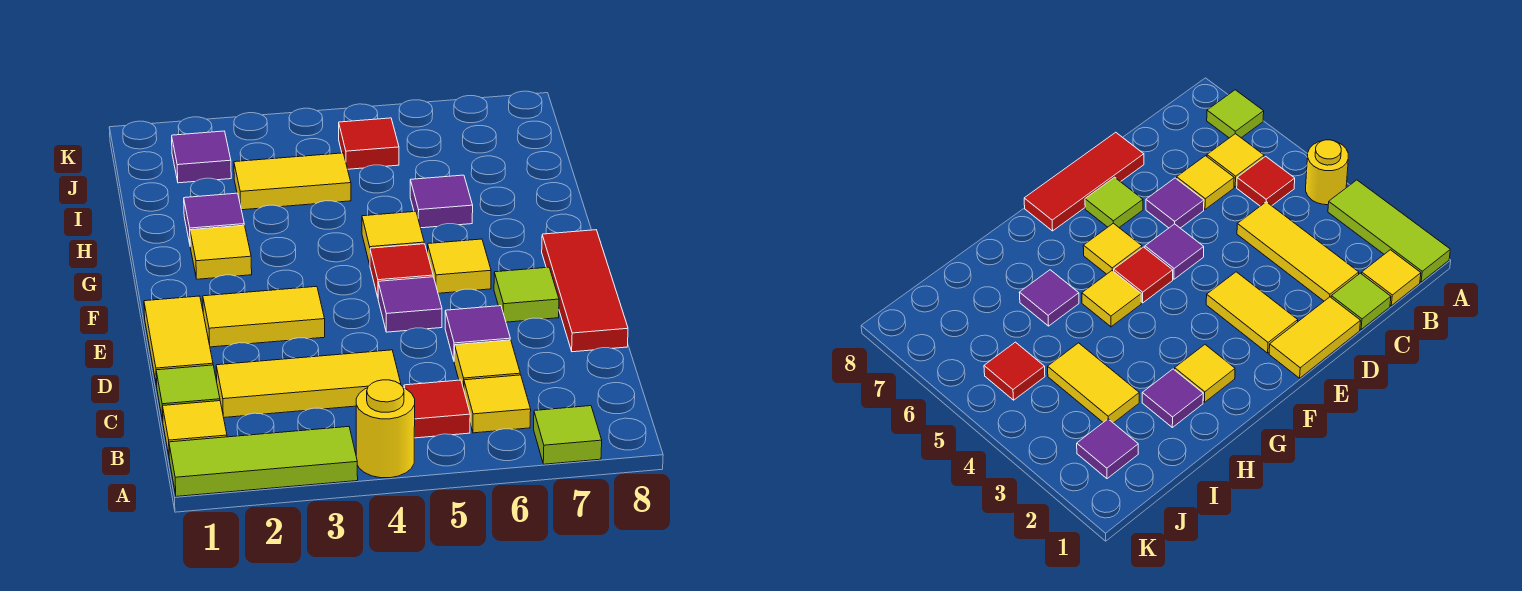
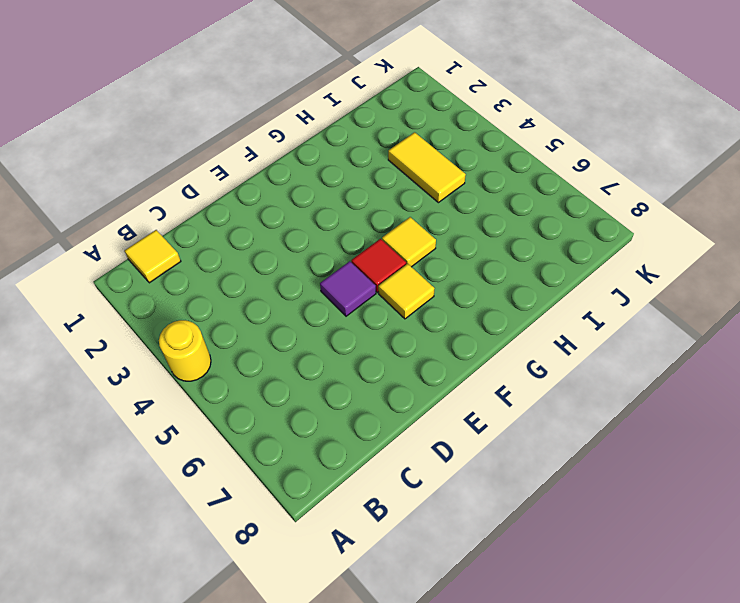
none -> lime tile A1:A3 level 1
none -> lime tile A7 level 1
none -> red tile B5 level 1

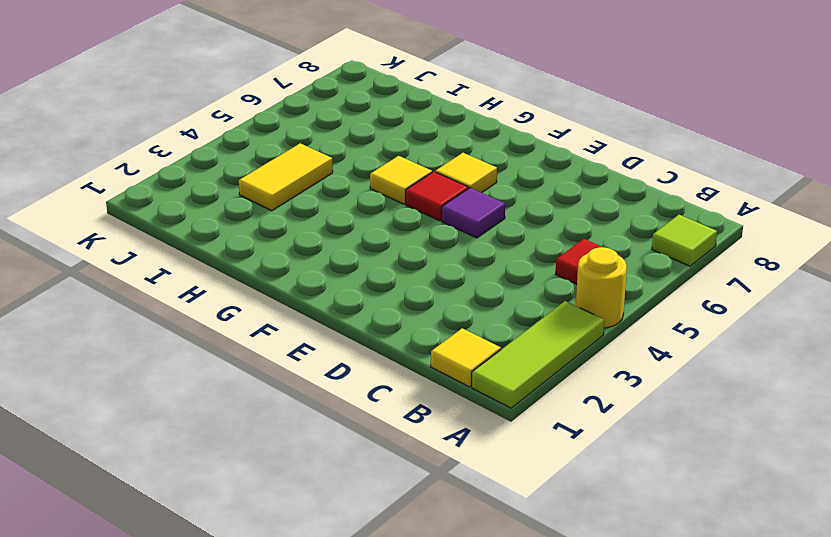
none -> yellow tile B6 level 1
none -> lime tile C1 level 1
none -> yellow tile C2:C4 level 1

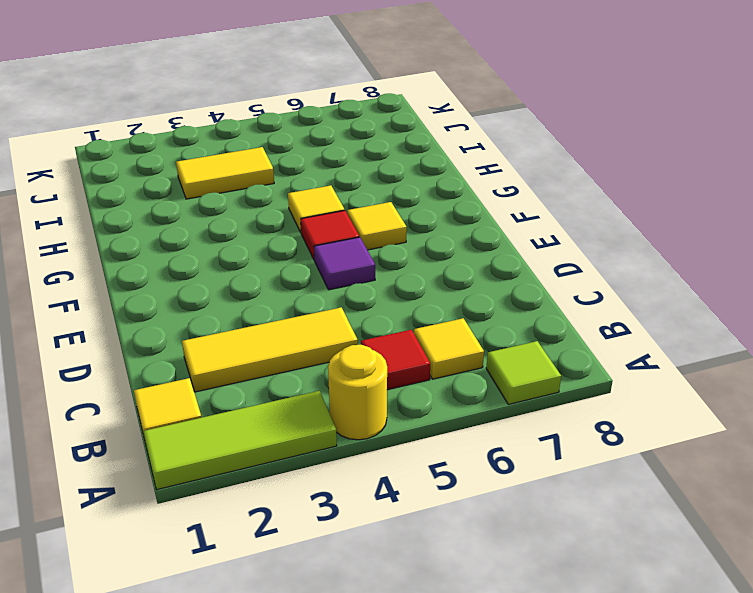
none -> lime tile C1 level 1
none -> yellow tile C6 level 1
none -> yellow tile D1:E1 level 1

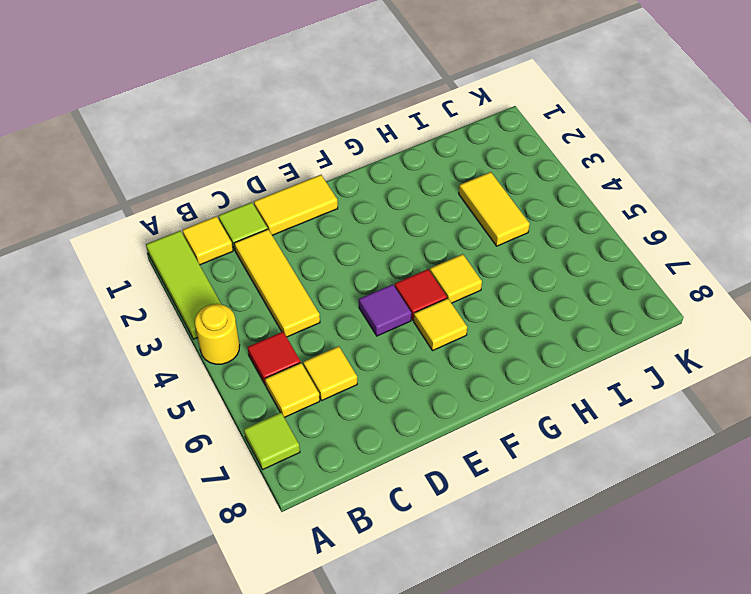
none -> purple tile D6 level 1
none -> red tile D8:F8 level 1
none -> yellow tile E2:E3 level 1

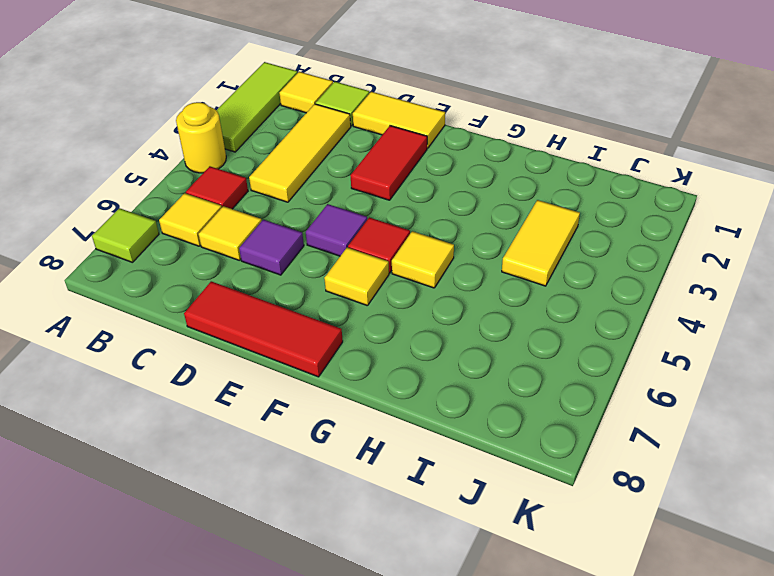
red tile E2:E3 level 1 -> yellow tile E2:E3 level 1
none -> lime tile E7 level 1
none -> yellow tile G2 level 1
none -> purple tile H2 level 1

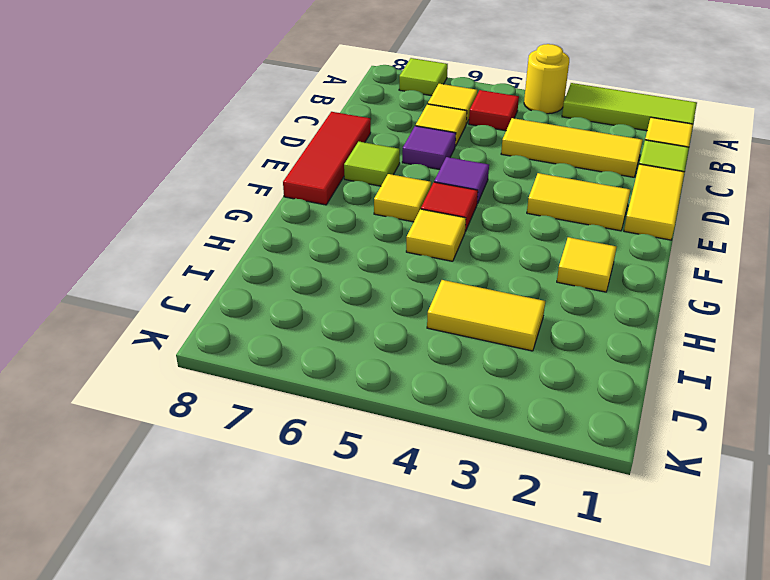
none -> purple tile H2 level 1
none -> purple tile H6 level 1
none -> purple tile J2 level 1

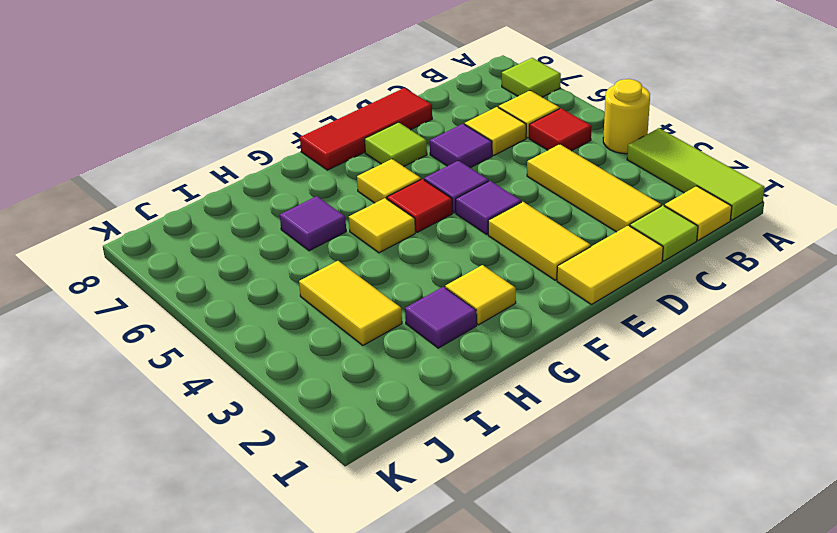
purple tile E4 level 1 -> purple tile J2 level 1
none -> red tile J5 level 1

